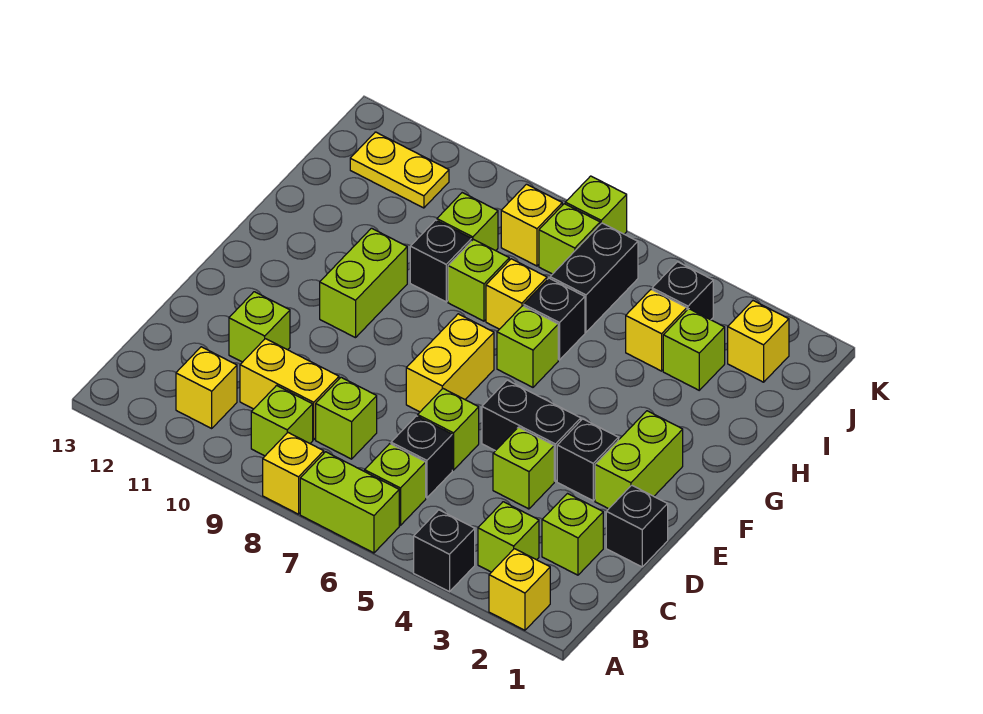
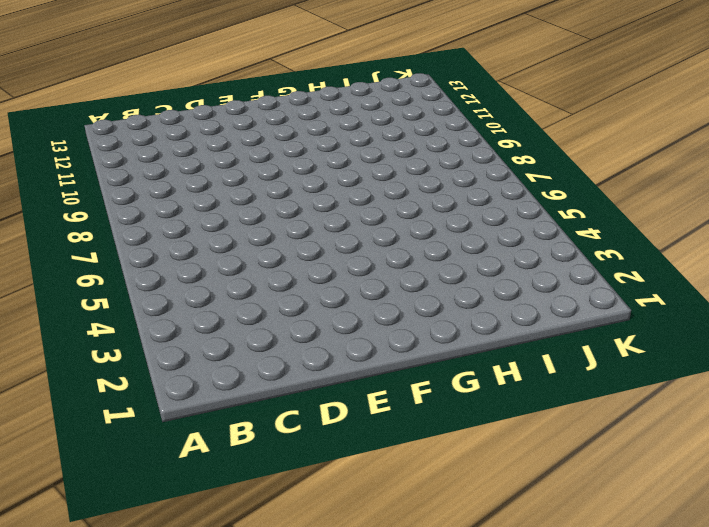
none -> yellow brick A2 level 1
none -> black brick A4 level 1
none -> lime brick A6:A7 level 1
none -> yellow brick A8 level 1

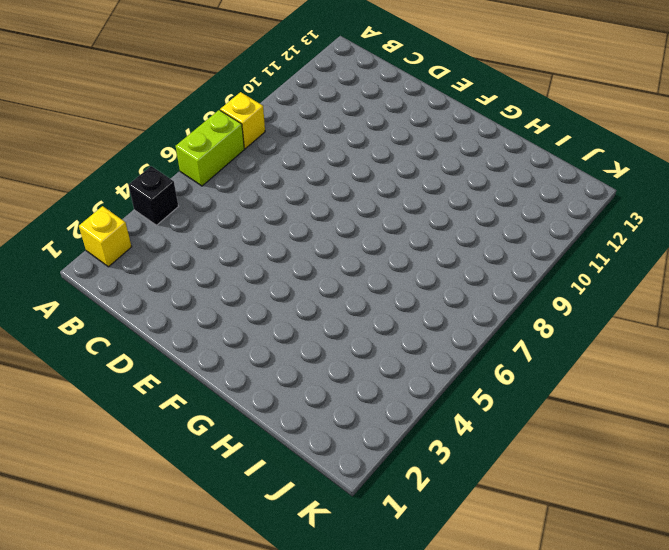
none -> lime brick B3 level 1
none -> lime brick B6 level 1
none -> lime brick B9 level 1
none -> yellow brick B11 level 1

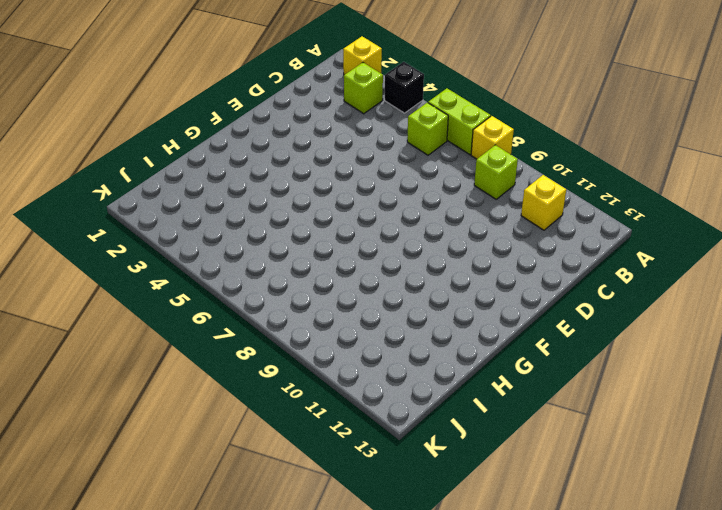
none -> lime brick C2 level 1
none -> black brick C6 level 1
none -> lime brick C8 level 1
none -> yellow brick C9:C10 level 1

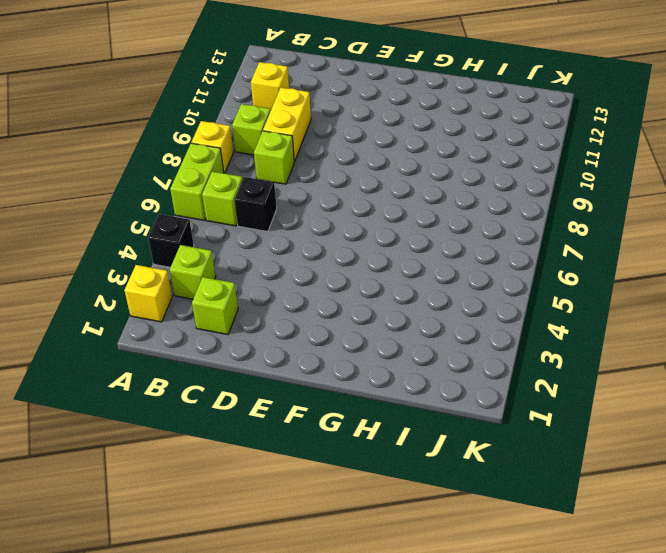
none -> black brick D1 level 1
none -> lime brick D4 level 1
none -> lime brick D6 level 1
none -> lime brick D11 level 1

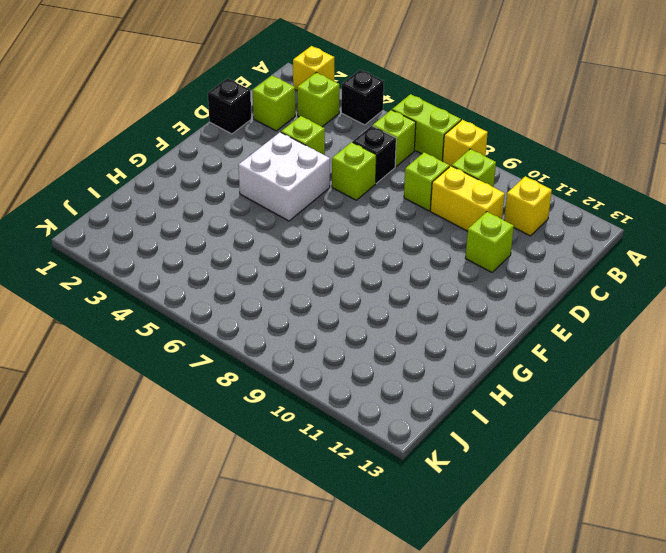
white brick E4:F5 level 1 -> black brick E4:E5 level 1
none -> lime brick E2:F2 level 1
none -> black brick E3 level 1
none -> yellow brick E7:F7 level 1
none -> lime brick F10:G10 level 1

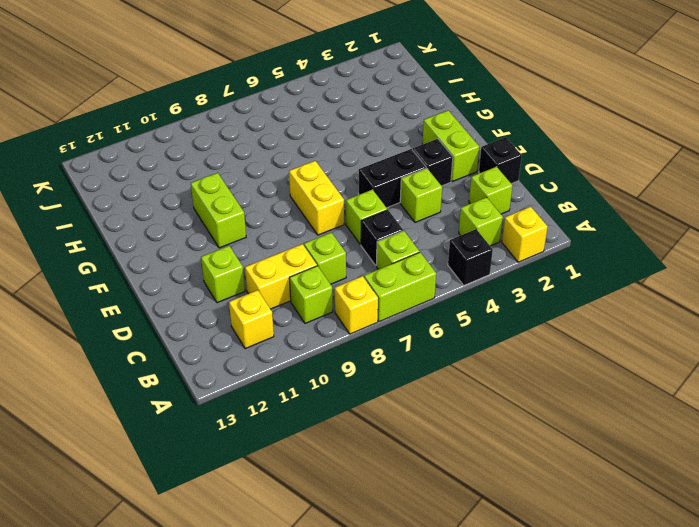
none -> lime brick G6 level 1
none -> black brick H6 level 1
none -> yellow brick H7 level 1
none -> lime brick H8 level 1

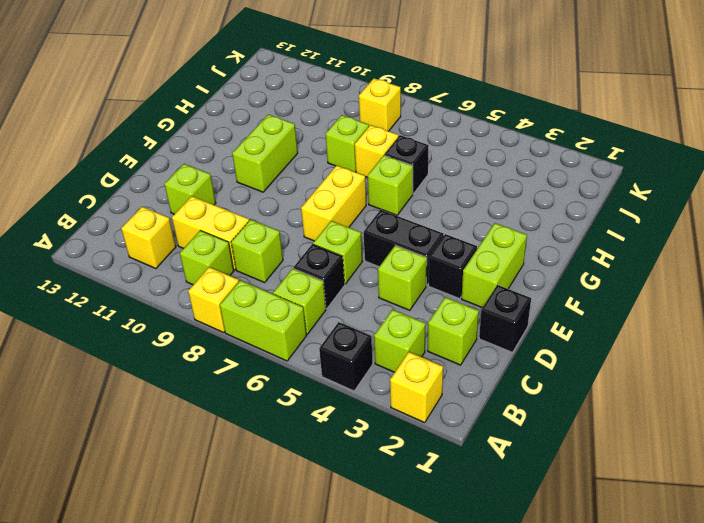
none -> black brick H9 level 1
none -> lime brick I3 level 1
none -> yellow brick I4 level 1
none -> black brick I6:J6 level 1

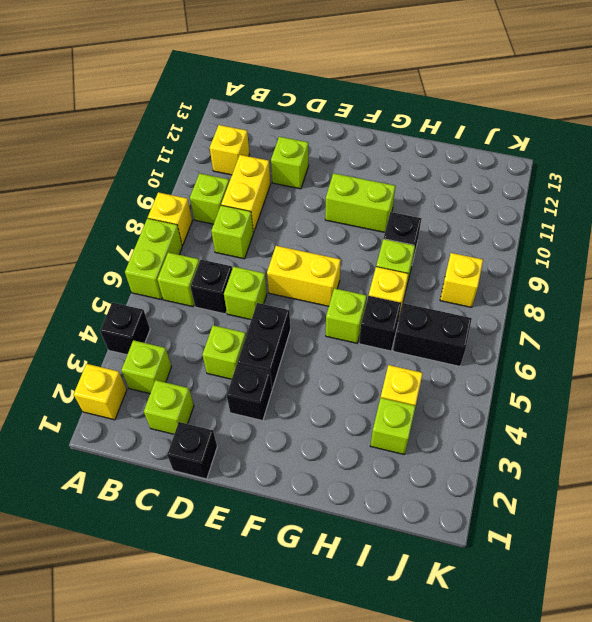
none -> lime brick E2:F2 level 1
none -> lime brick I9 level 1
none -> yellow brick J2 level 1
none -> black brick J4 level 1

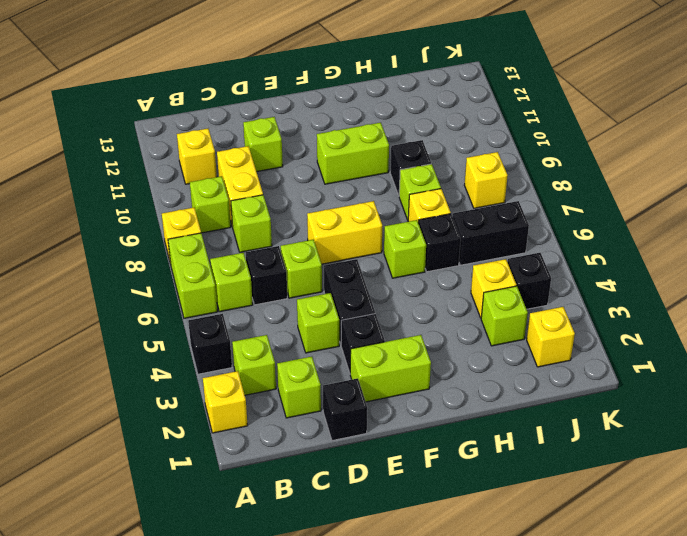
none -> lime brick I9 level 1
none -> lime brick J7 level 1
none -> yellow plate J11:J12 level 1
none -> lime brick K7 level 1

